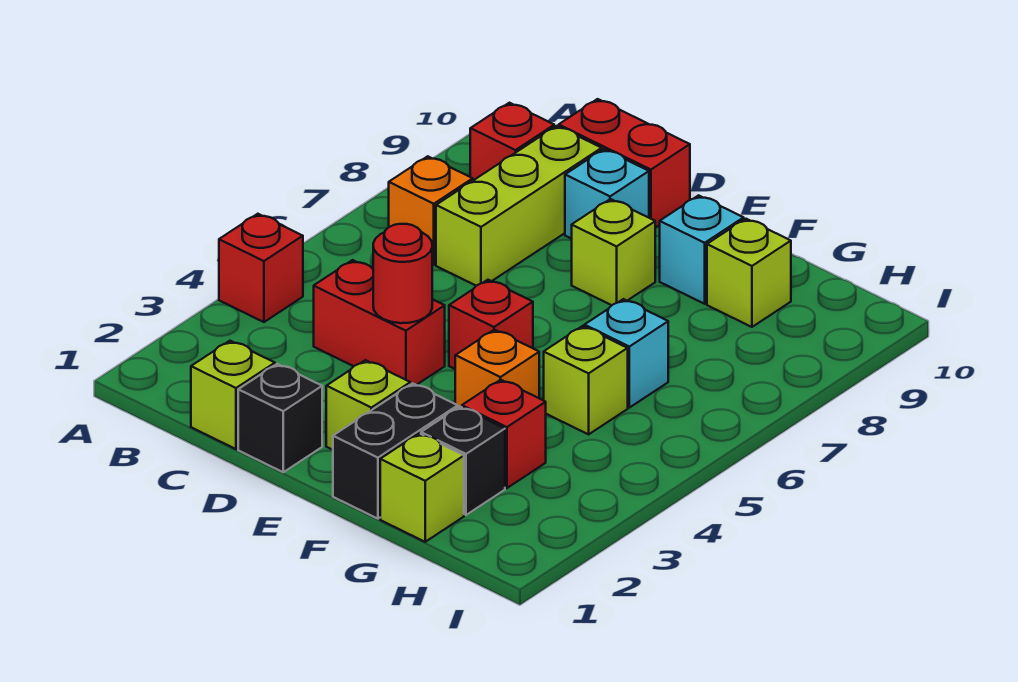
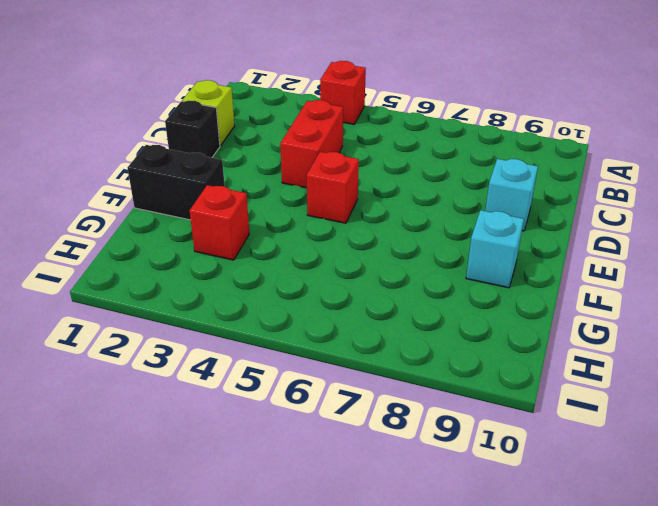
none -> orange brick B7 level 1
none -> red brick B9 level 1
none -> lime brick C7:C9 level 1

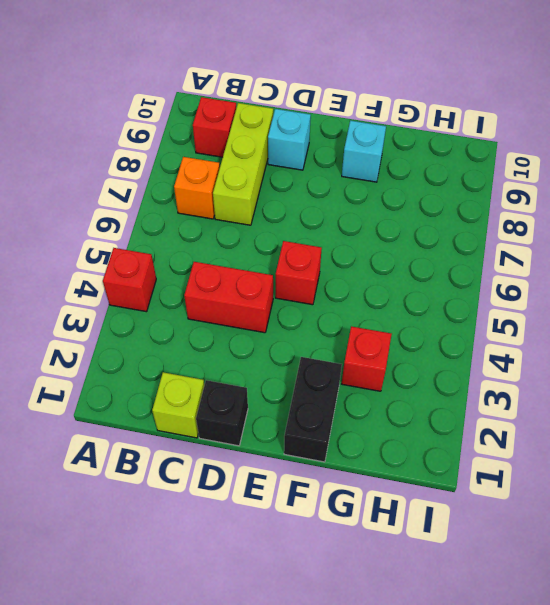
none -> red brick C10:D10 level 1
none -> lime brick E2 level 1
none -> lime brick E8 level 1

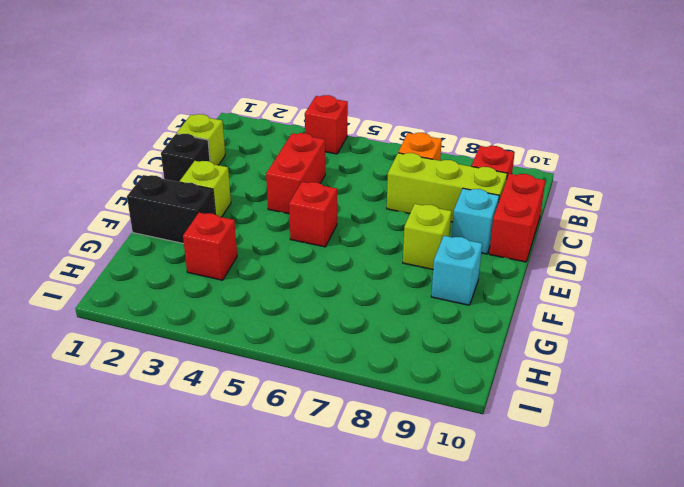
none -> orange brick F4 level 1
none -> lime brick G1 level 1
none -> black brick G2 level 1

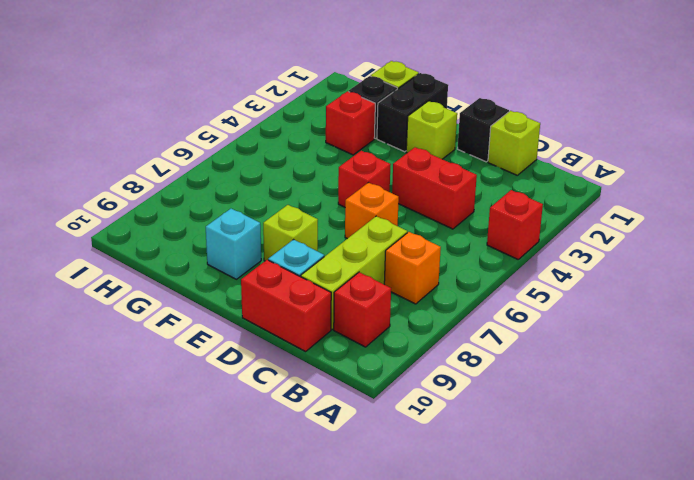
orange brick D6 level 1 -> orange brick F4 level 1
none -> lime brick G5 level 1
none -> cyan brick G6 level 1
none -> lime brick G9 level 1

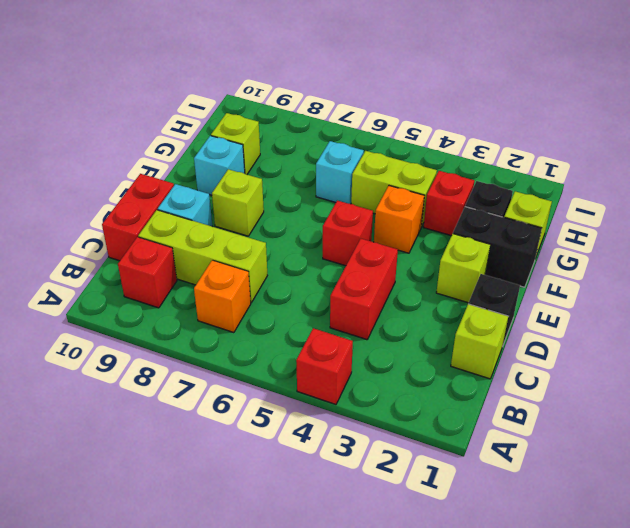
lime brick G4:G5 level 1 -> lime brick G5 level 1
none -> red round brick D4 level 2

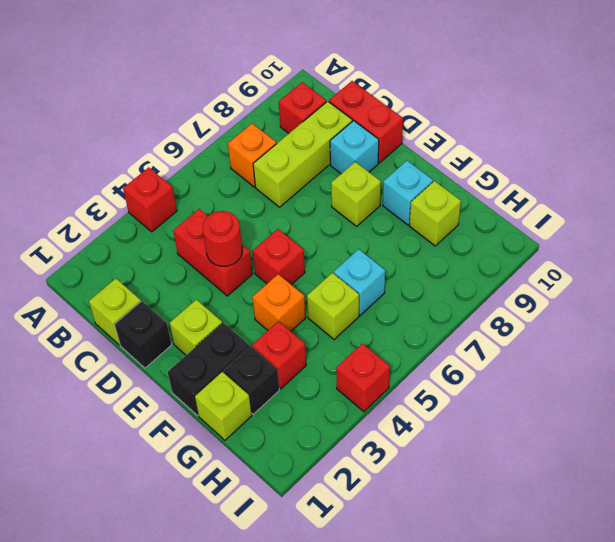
red brick I4 level 1 -> none

